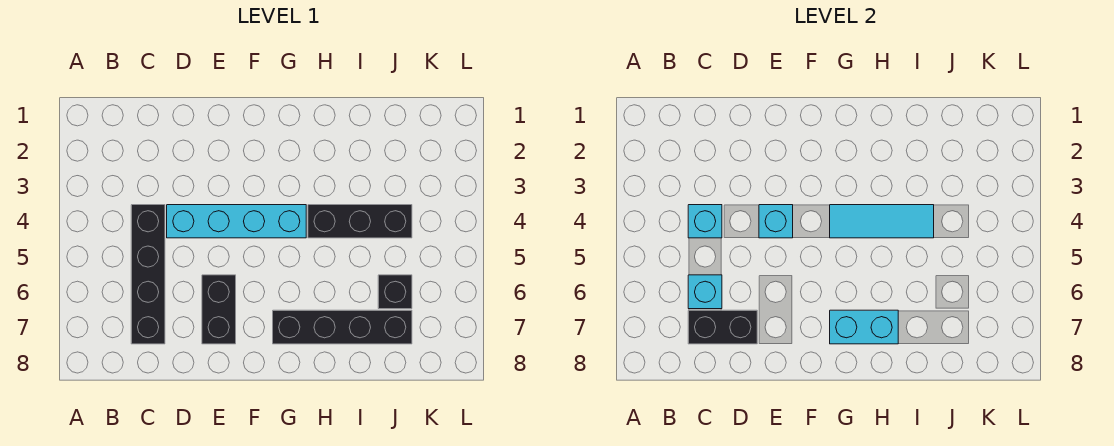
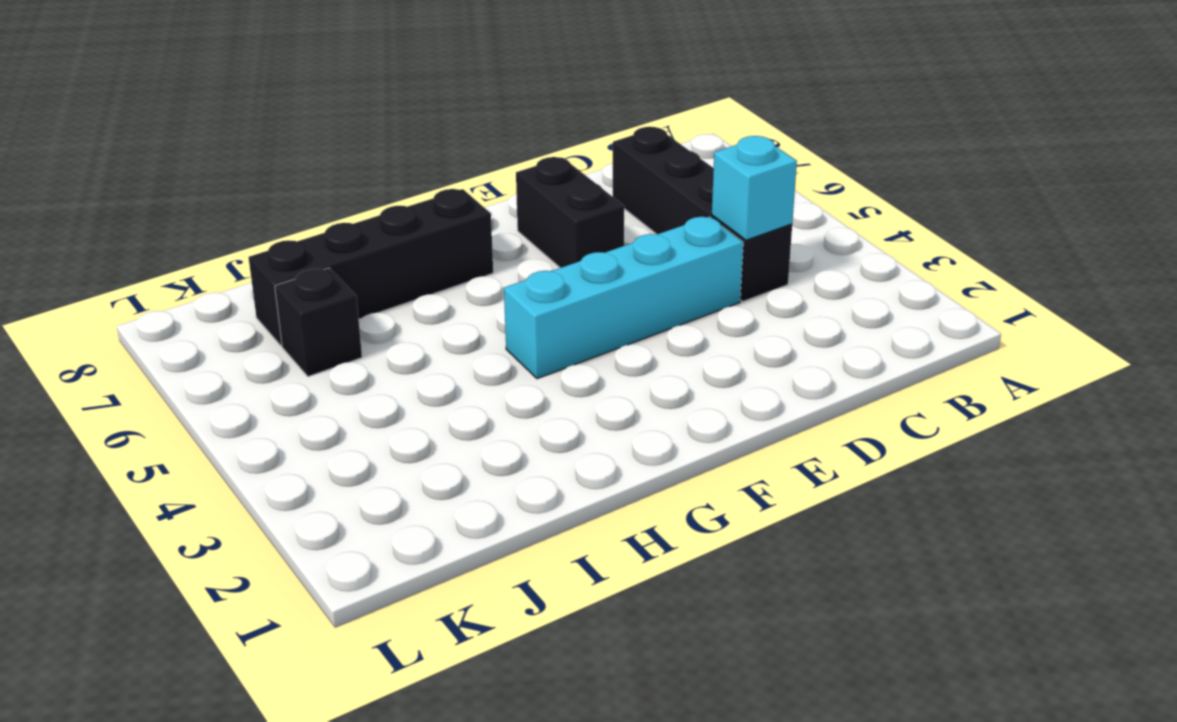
none -> black brick H4:J4 level 1
none -> cyan brick C6 level 2
none -> black brick C7:D7 level 2

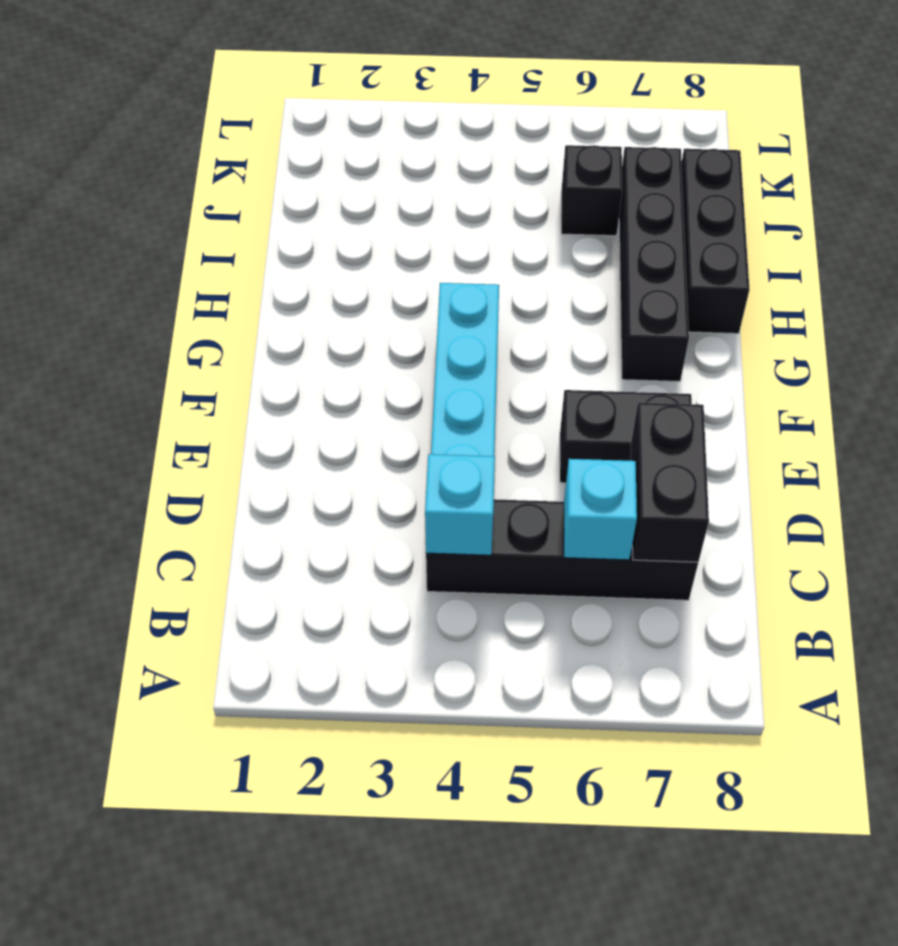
black brick H8:J8 level 1 -> black brick H4:J4 level 1
none -> cyan brick E4 level 2
none -> cyan tile G4:I4 level 2
none -> cyan brick G7:H7 level 2

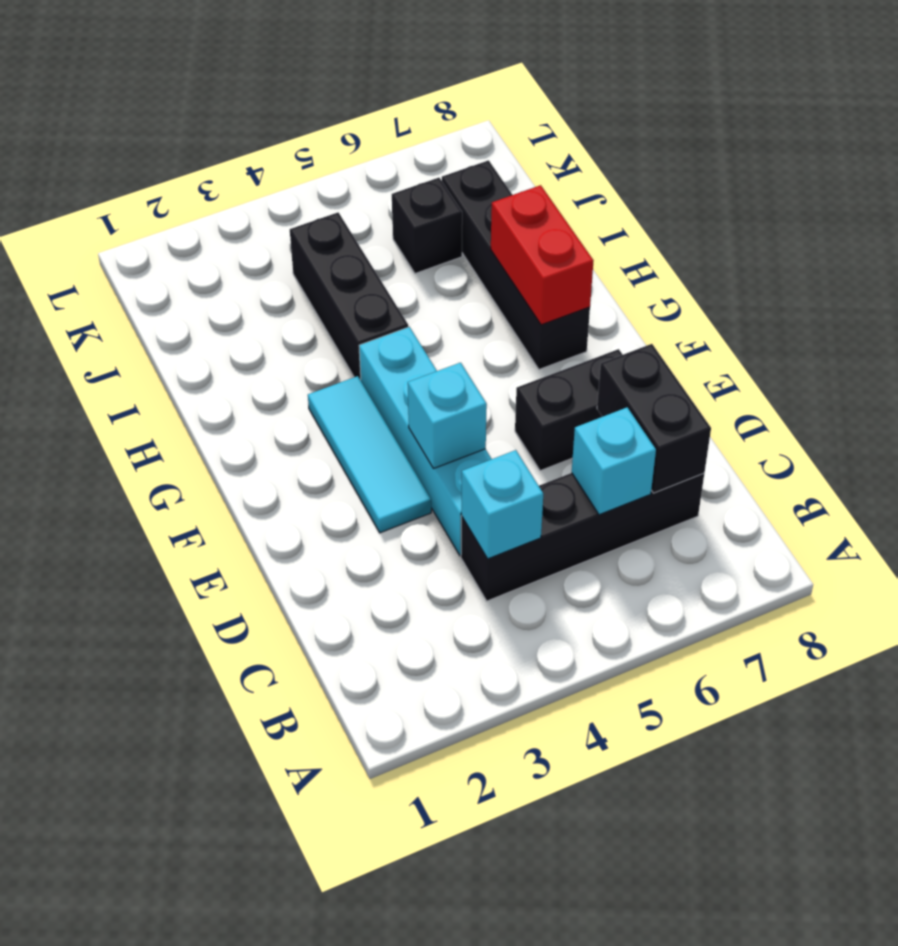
cyan tile E3:G3 level 1 -> cyan tile G4:I4 level 2
red brick G7:H7 level 2 -> cyan brick G7:H7 level 2

